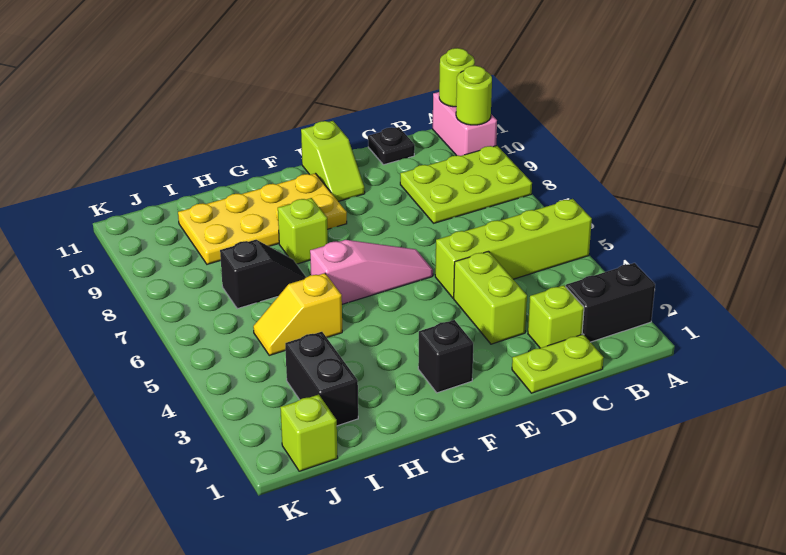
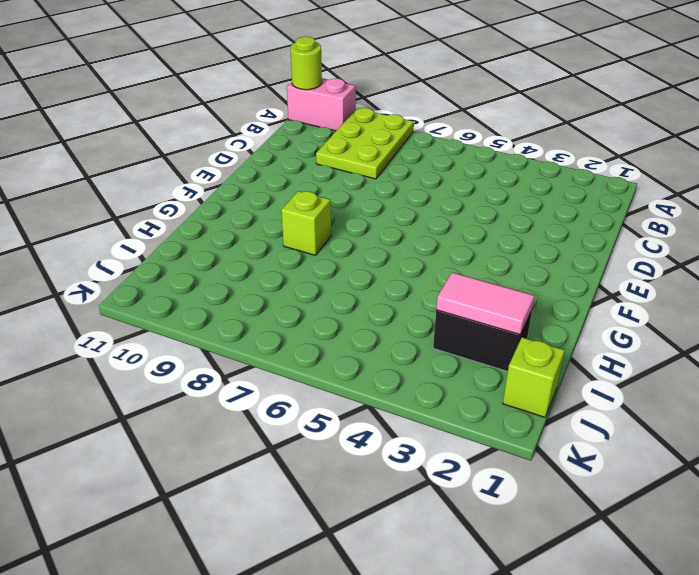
pink tile I2:I3 level 2 -> none
none -> black brick A2:B2 level 1
none -> lime brick A5:D5 level 1
none -> lime plate C1:D1 level 1

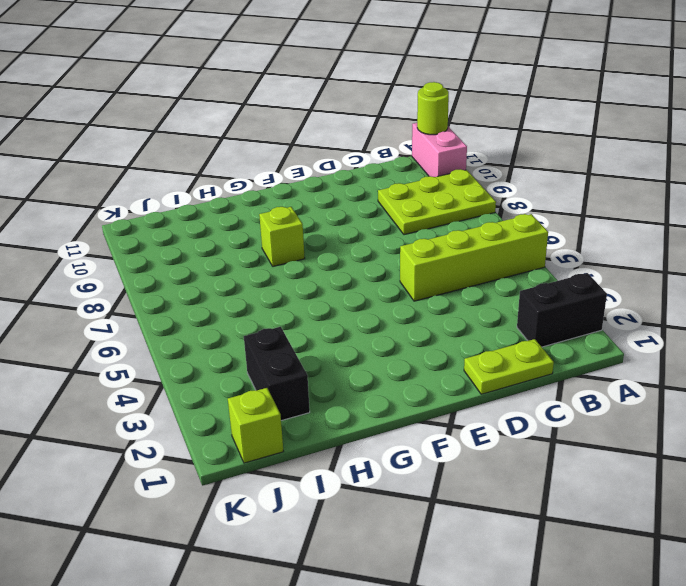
none -> lime brick C2 level 1
none -> black plate C11 level 1
none -> lime brick D3:D4 level 1

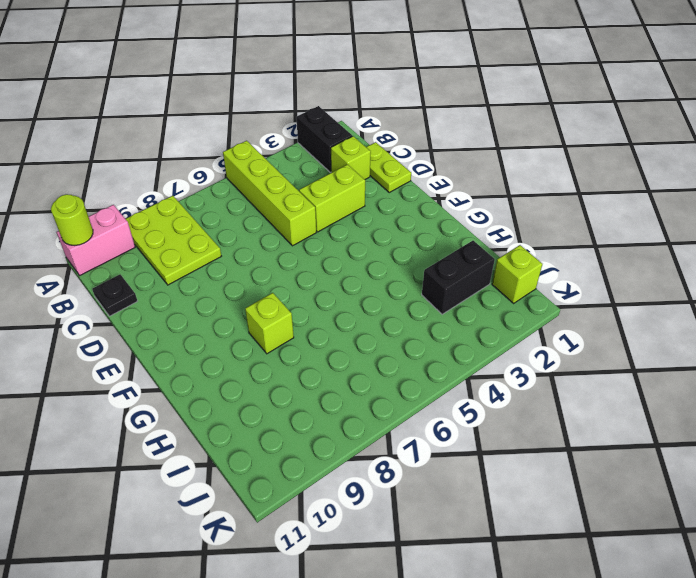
none -> pink slope E6:G6 level 1 top G
none -> lime slope E10:E11 level 1 top 11
none -> black brick F2 level 1

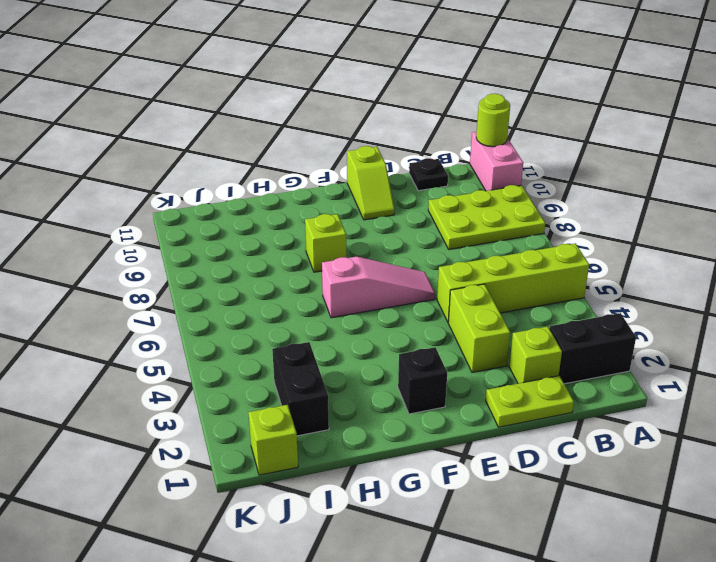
none -> yellow plate F9:I10 level 1
none -> yellow slope H5:I5 level 1 top H
none -> black slope H7:I7 level 1 top I

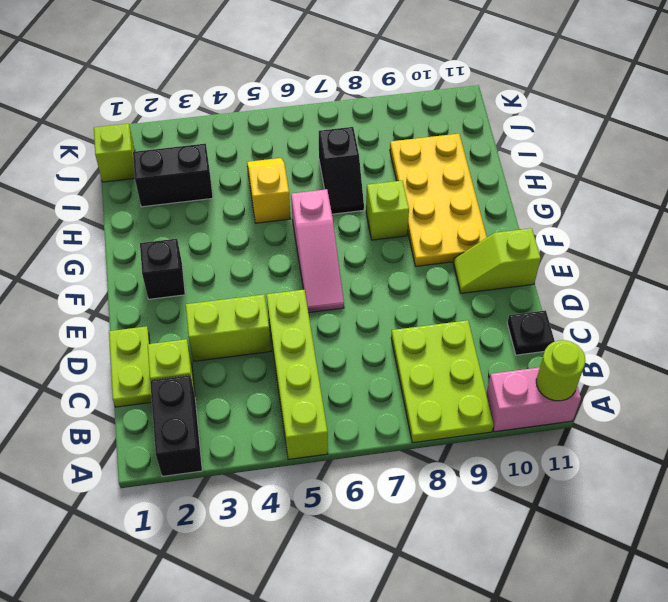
none -> lime round brick A10 level 2

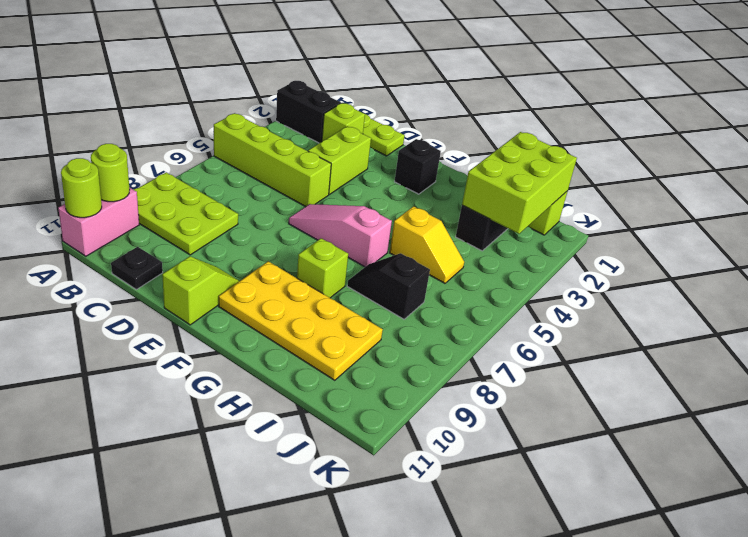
lime brick I1:J3 level 2 -> none

